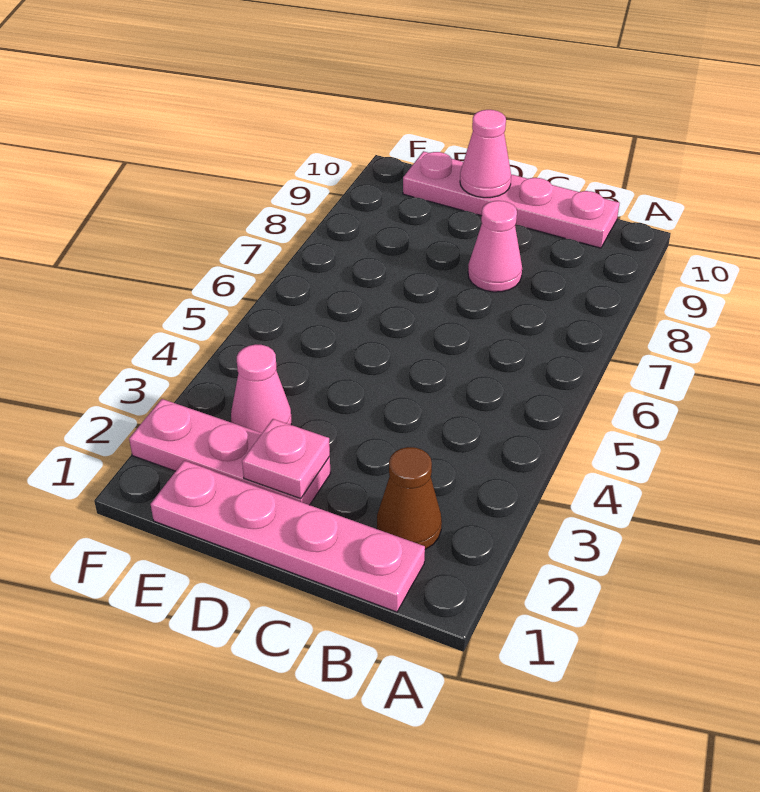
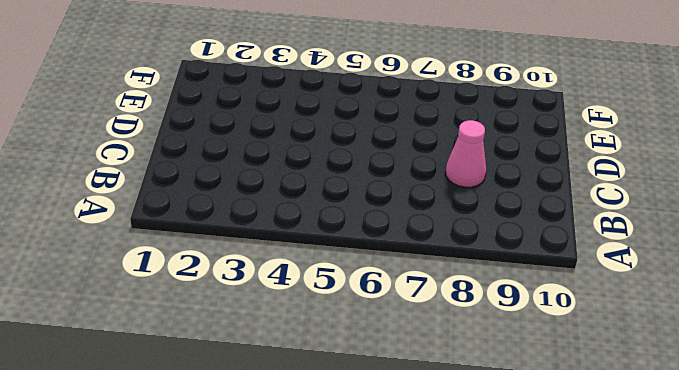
none -> pink plate B1:E1 level 1
none -> brown cone B2 level 1

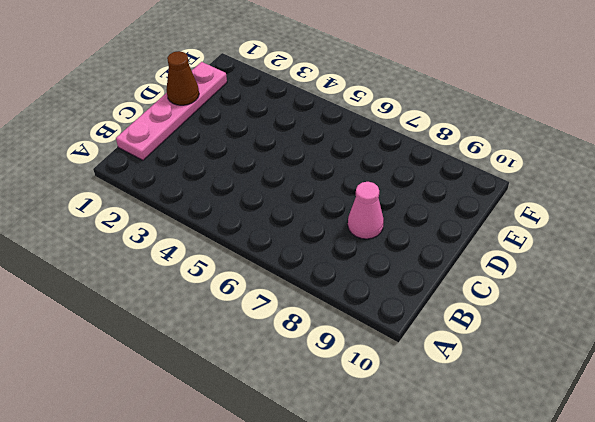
brown cone D1 level 2 -> brown cone B2 level 1
none -> pink plate B10:E10 level 1
none -> pink plate D2:F2 level 1

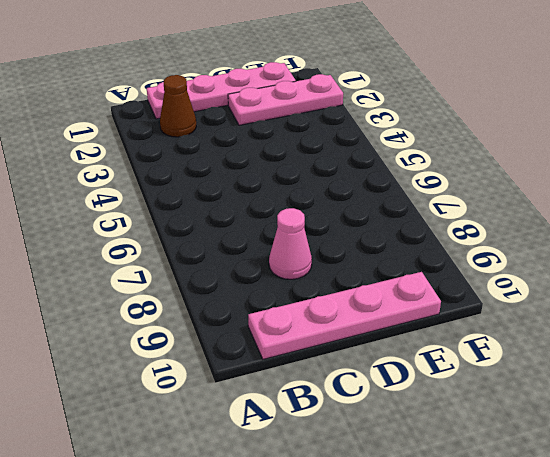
none -> pink cone E3 level 1
none -> pink plate D2 level 2

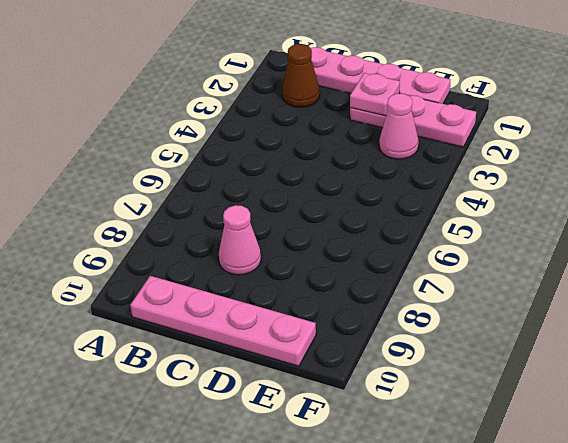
none -> pink cone D10 level 2

